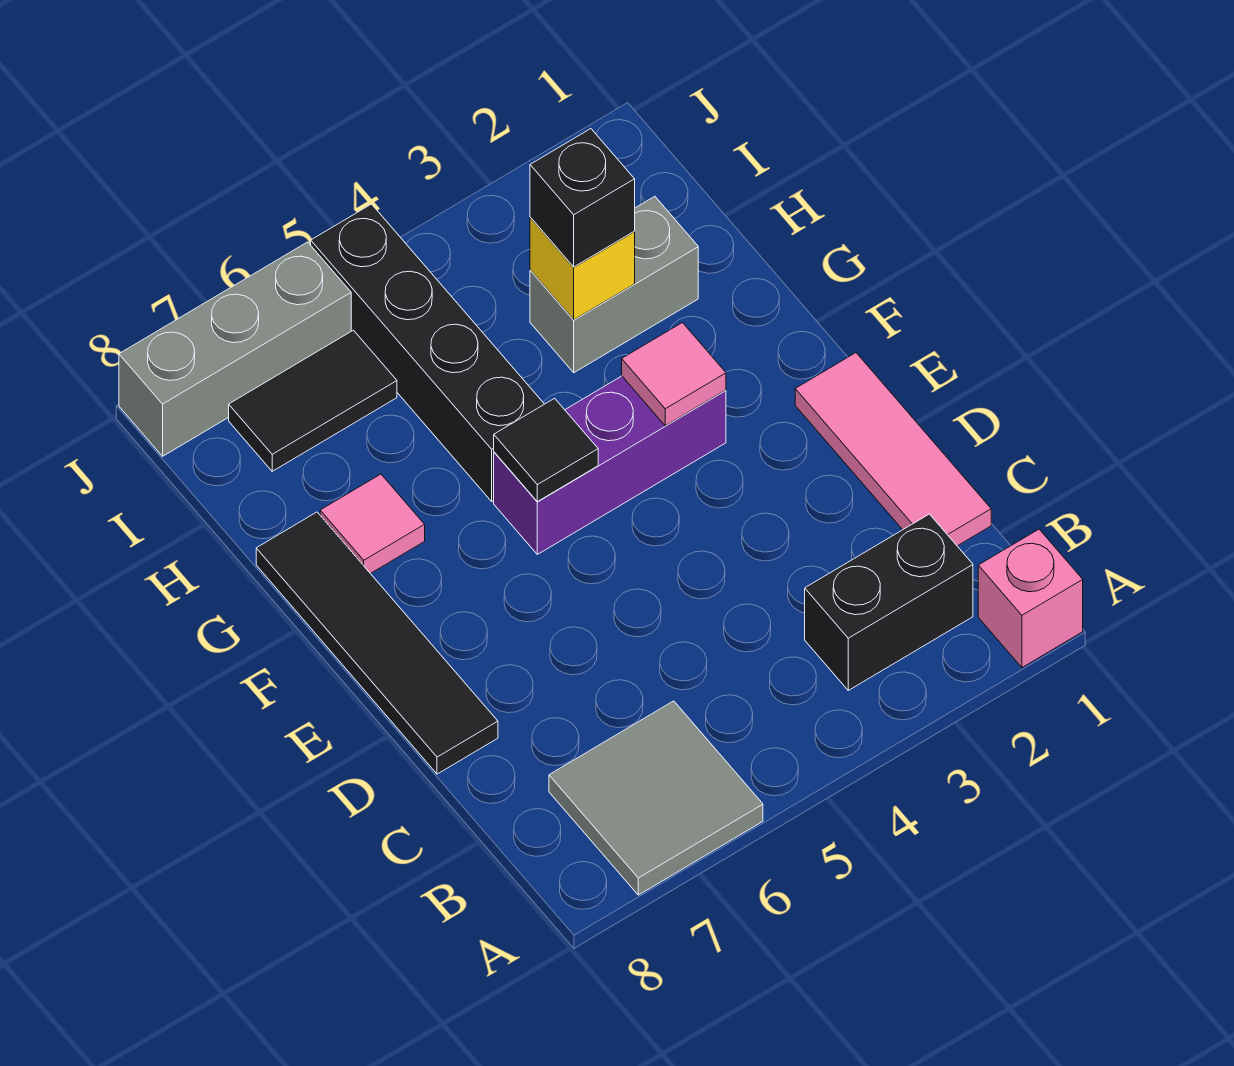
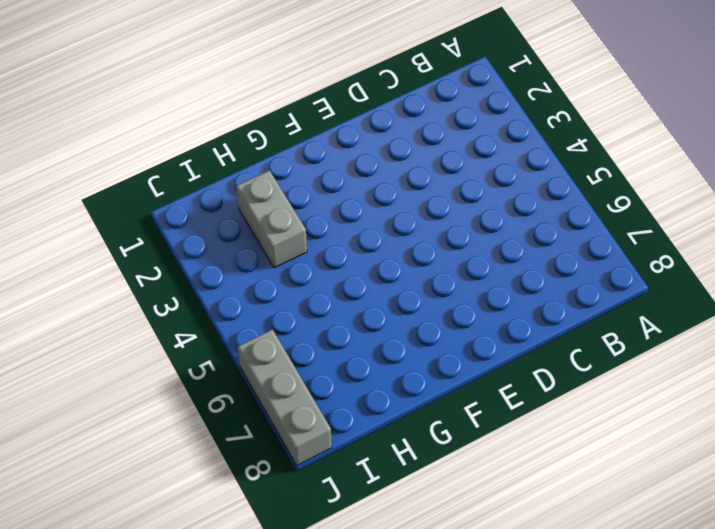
none -> pink brick A1 level 1
none -> grey tile A6:B7 level 1
none -> black brick B2:B3 level 1

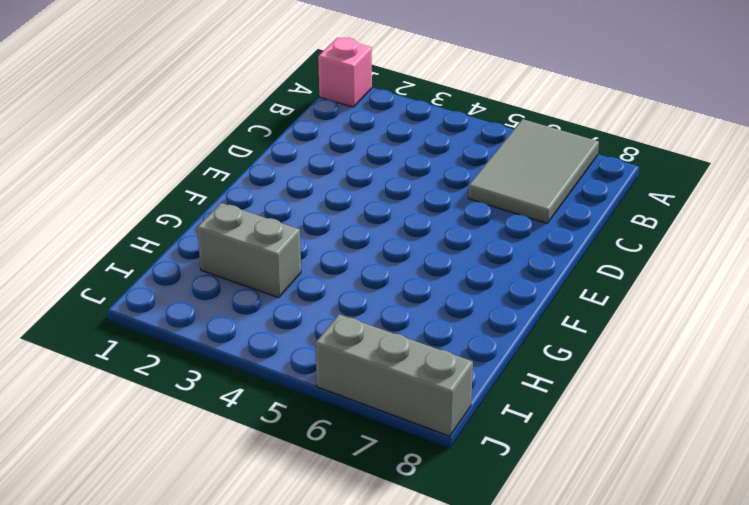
grey tile A6:C7 level 1 -> grey tile A6:B7 level 1
none -> black brick B2:B3 level 1
none -> pink tile C1:E1 level 1
none -> black tile D8:G8 level 1

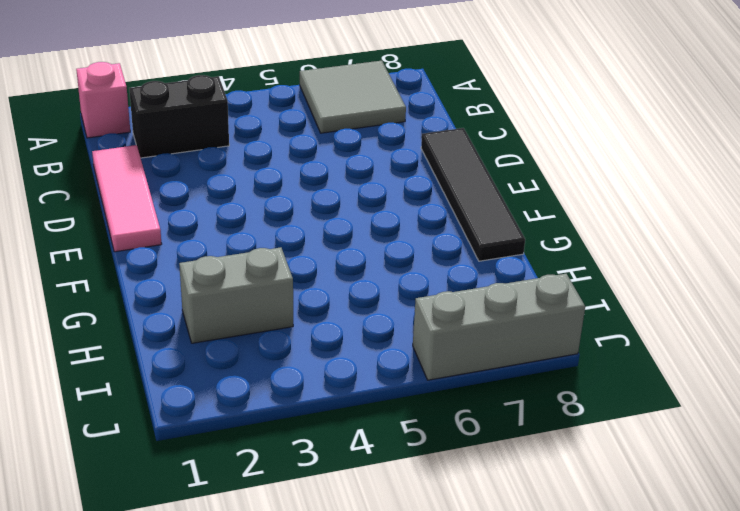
none -> purple brick F3:F5 level 1
none -> black brick G5:J5 level 1
none -> pink tile G7 level 1

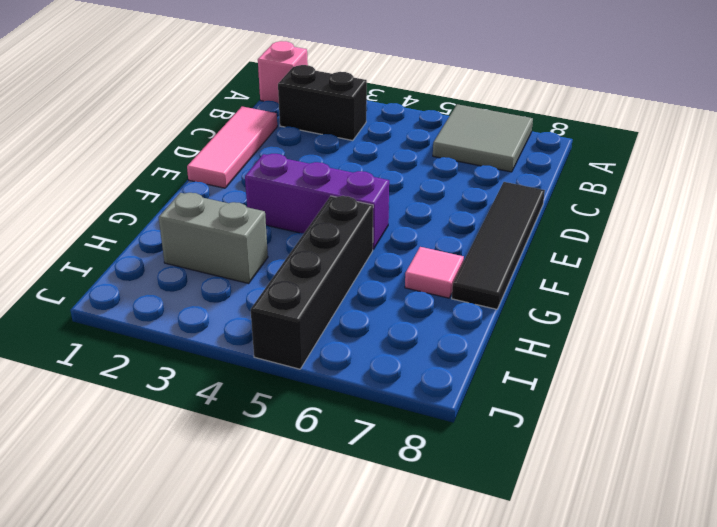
none -> black tile I6:I7 level 1
none -> grey brick J6:J8 level 1
none -> pink tile F3 level 2

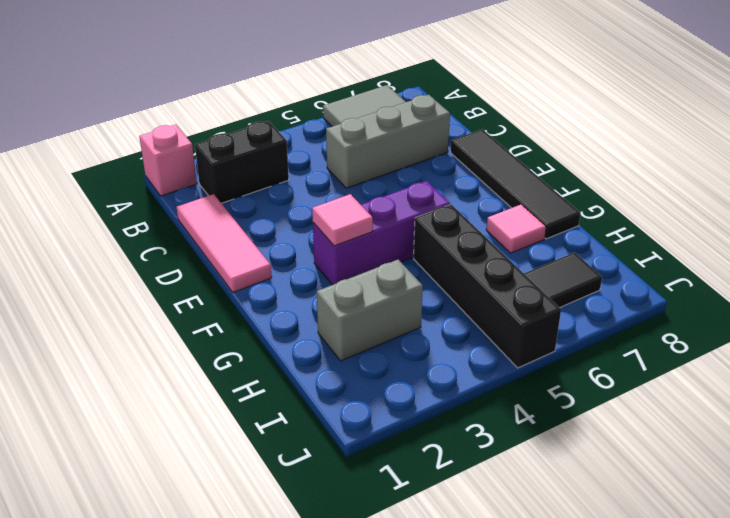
grey brick C5:C7 level 1 -> grey brick J6:J8 level 1
none -> black tile F5 level 2
none -> yellow brick H3 level 2
none -> black brick H3 level 3

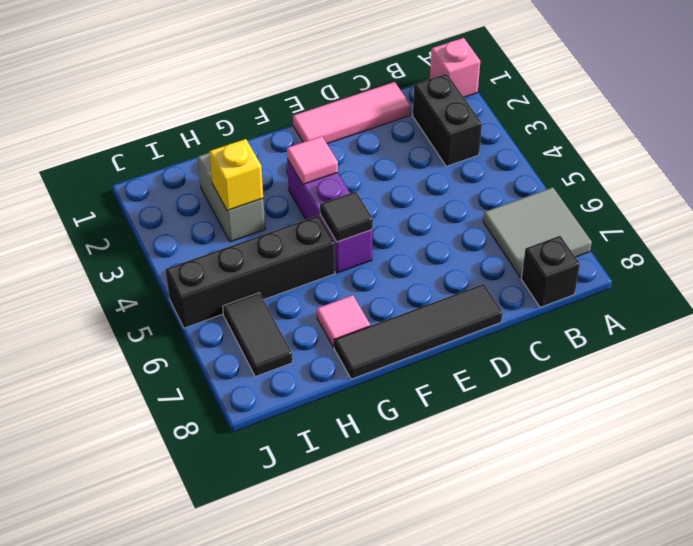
black brick B8 level 1 -> black brick H3 level 3
none -> grey brick J6:J8 level 1

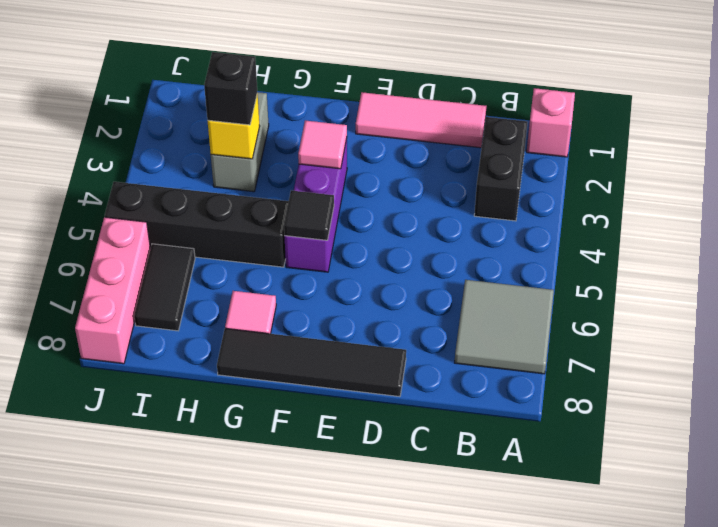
pink brick J6:J8 level 1 -> grey brick J6:J8 level 1

